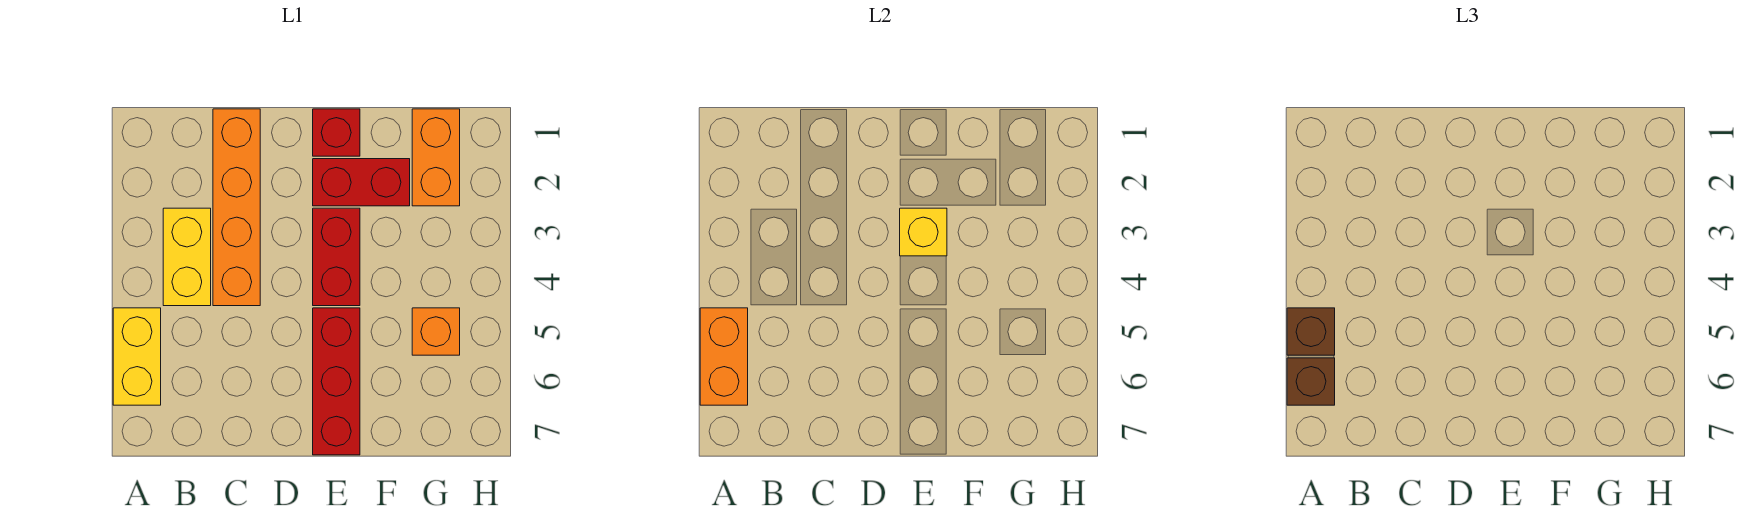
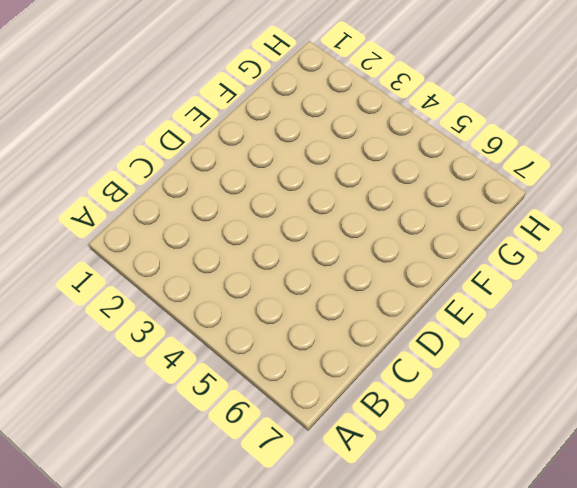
none -> yellow brick A5:A6 level 1
none -> yellow brick B3:B4 level 1
none -> orange brick C1:C4 level 1

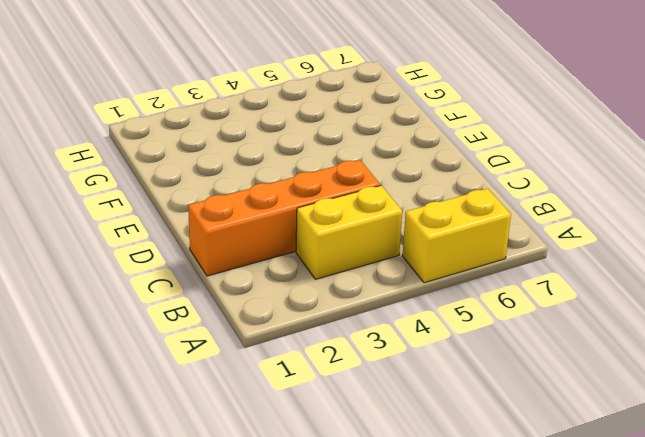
none -> red brick E1 level 1
none -> red brick E2:F2 level 1
none -> red brick E3:E4 level 1

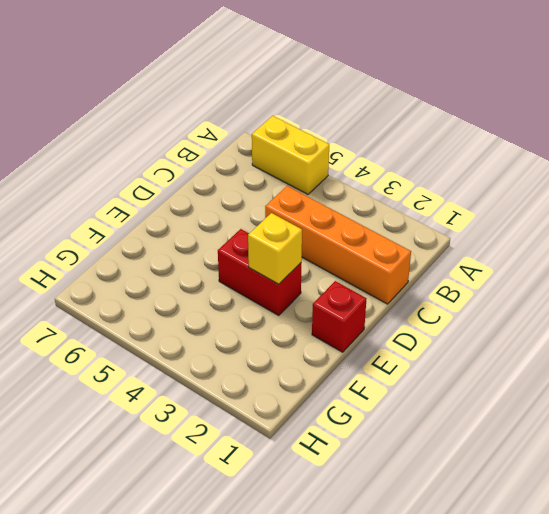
none -> yellow brick B3:B4 level 1
none -> red brick E2:F2 level 1
none -> red brick E5:E7 level 1

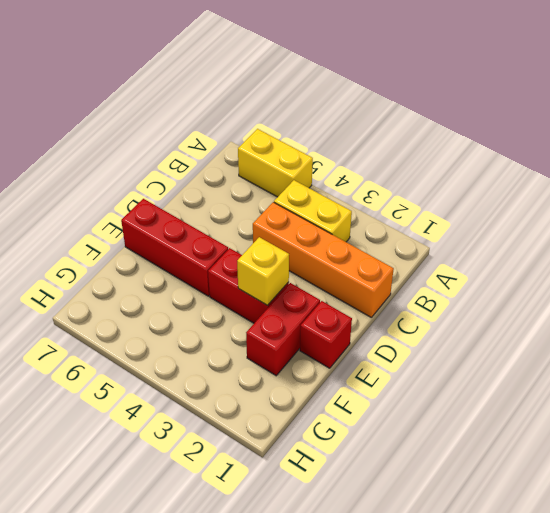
none -> orange brick G1:G2 level 1
none -> orange brick G5 level 1
none -> orange brick A5:A6 level 2

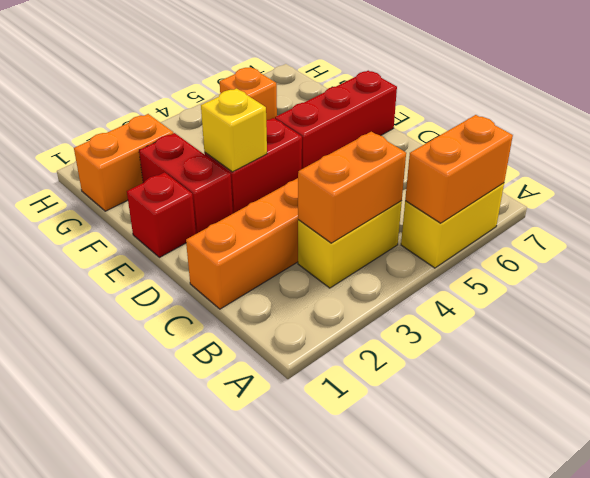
orange brick B3:B4 level 2 -> none
none -> brown brick A5 level 3
none -> brown brick A6 level 3

